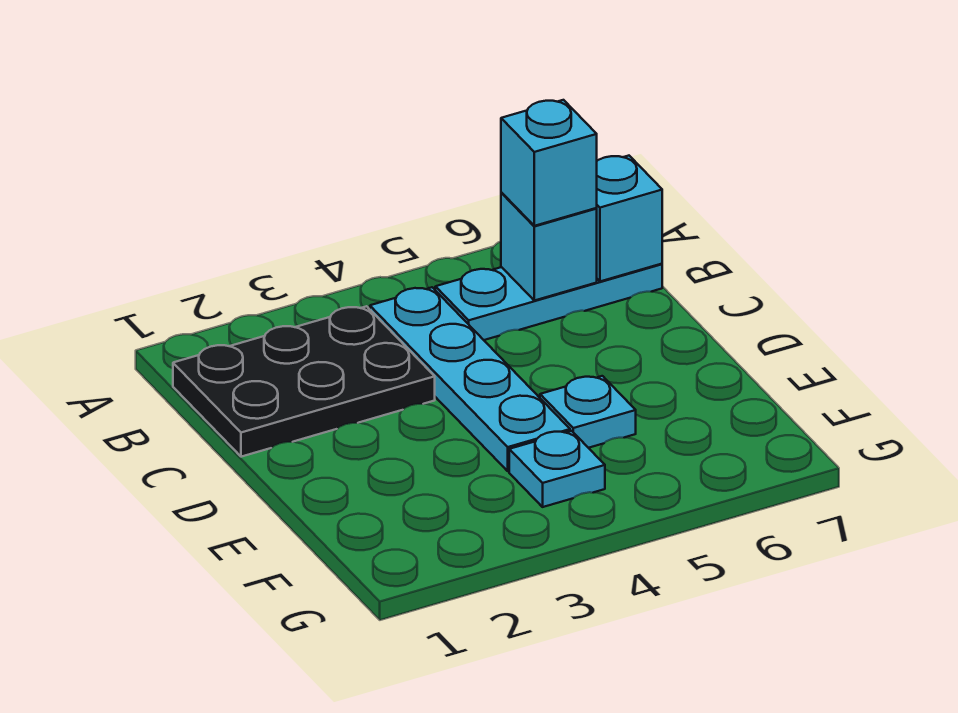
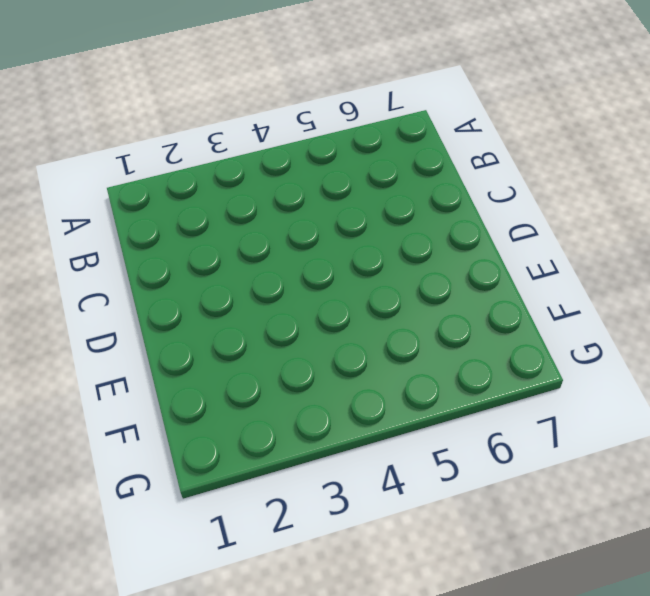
none -> black plate B1:C3 level 1
none -> cyan plate B4:E4 level 1

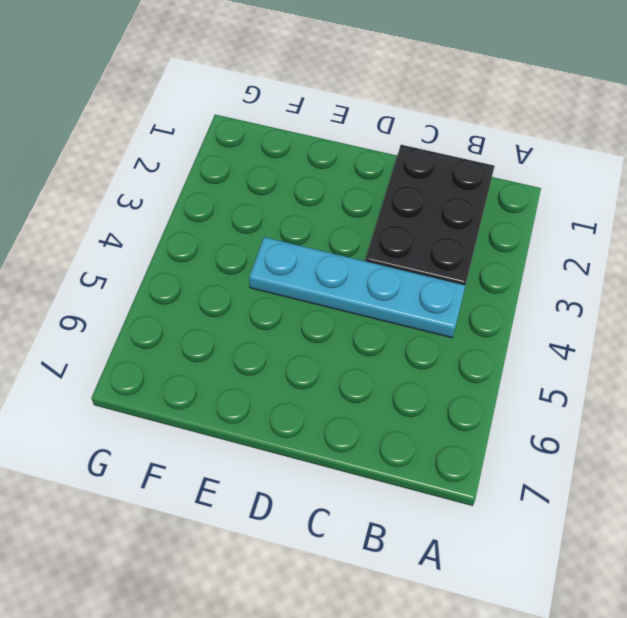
none -> cyan plate B5:B7 level 1
none -> cyan plate E5 level 1

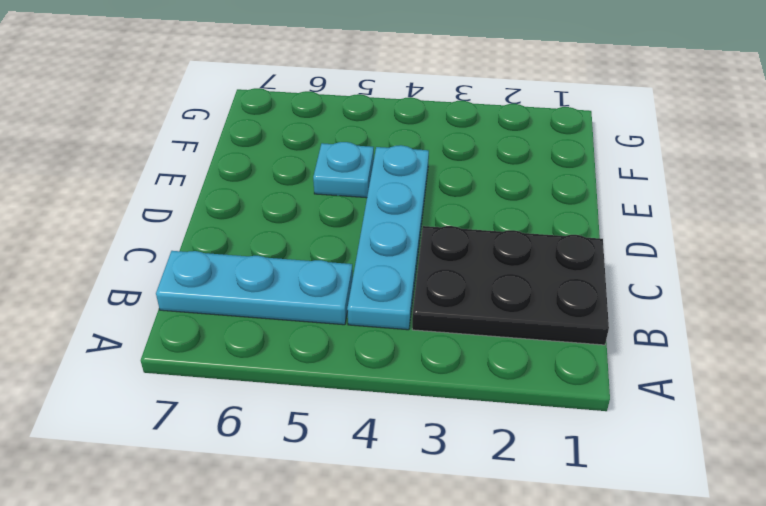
none -> cyan plate F4 level 1
none -> cyan brick B6 level 2

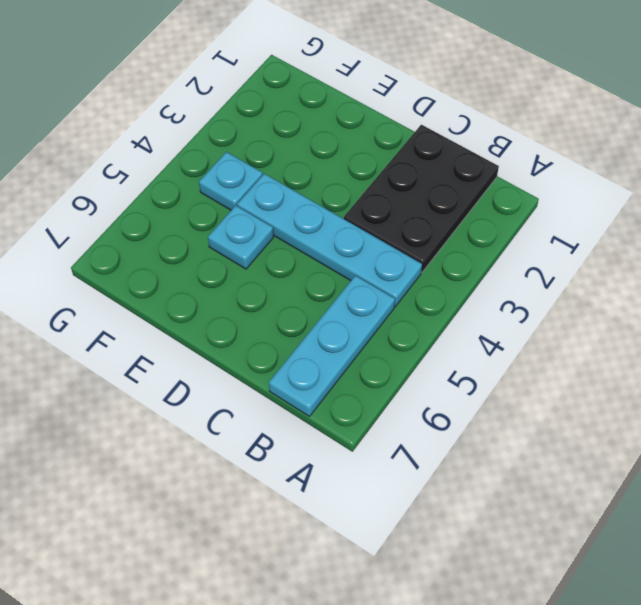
none -> cyan brick B6 level 2
none -> cyan brick B7 level 2

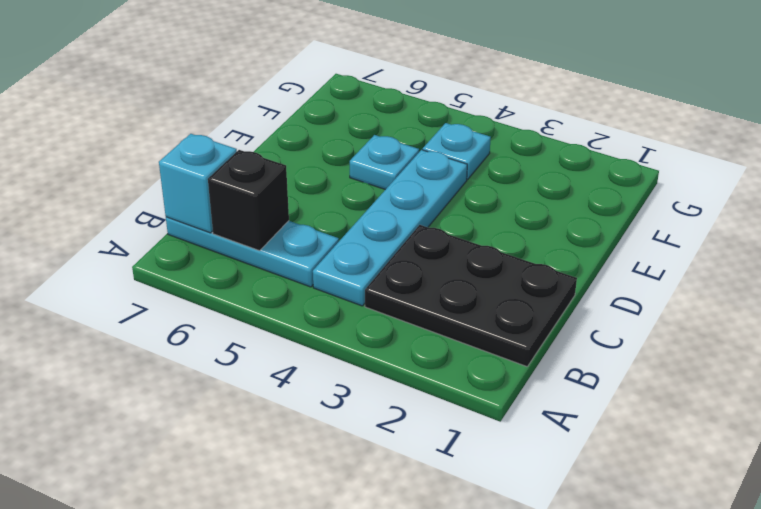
black brick B6 level 2 -> cyan brick B6 level 2
none -> cyan brick B6 level 3

